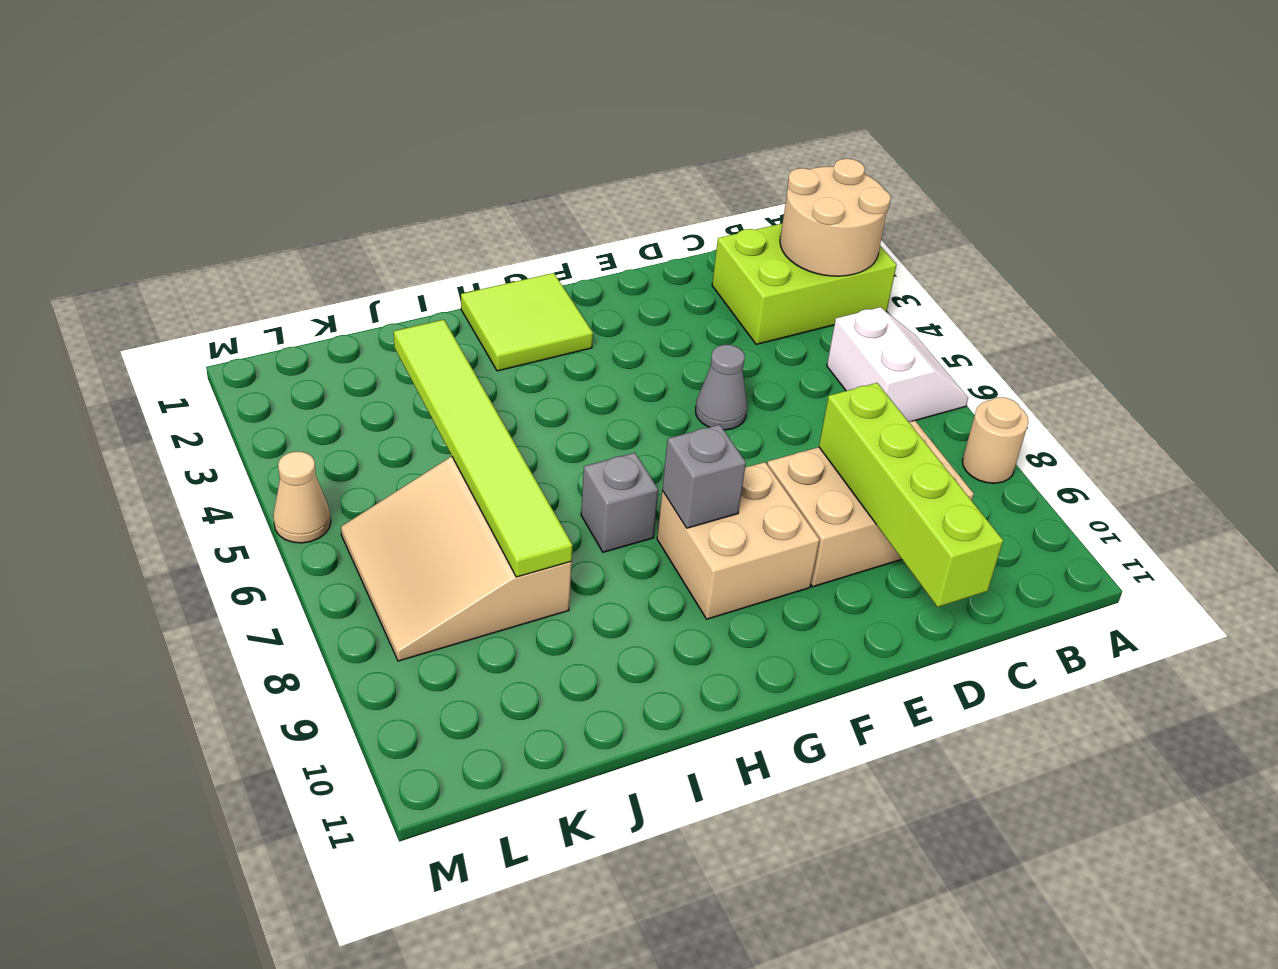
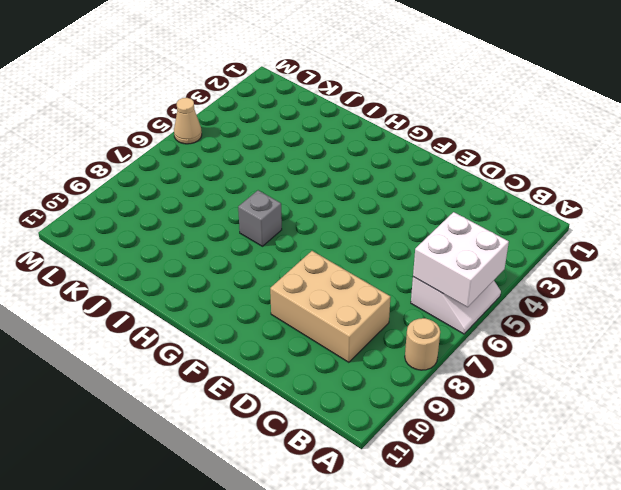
white brick A5:B6 level 2 -> none
none -> lime brick A2:C3 level 1
none -> grey cone E5 level 1
none -> tan brick F8:G9 level 1

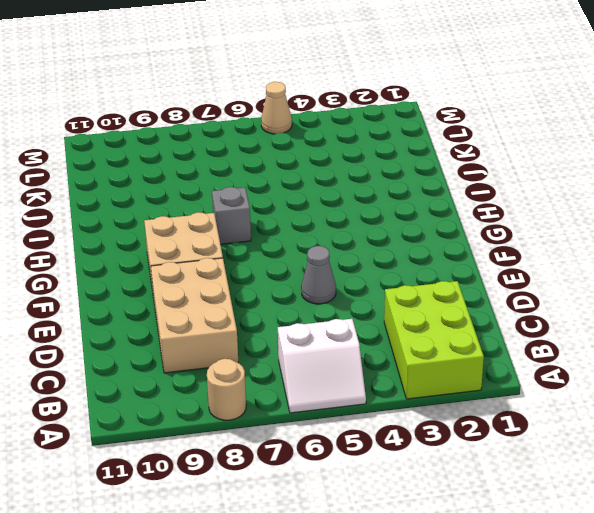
none -> lime tile G1:H2 level 1
none -> tan slope J6:L8 level 1 top J
none -> tan round brick A2:B3 level 2

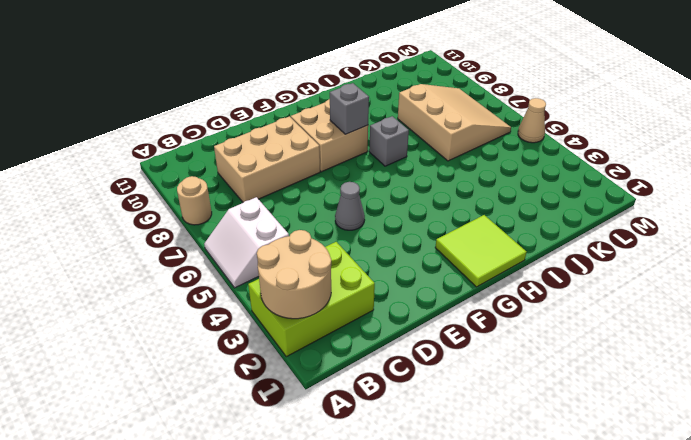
none -> lime brick D8:D11 level 2
none -> lime tile J3:J8 level 2

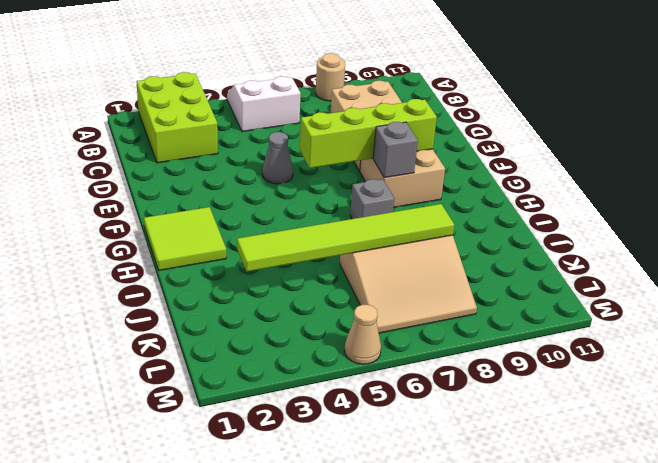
lime brick F6:F9 level 2 -> lime brick D8:D11 level 2
none -> tan round brick A2:B3 level 2

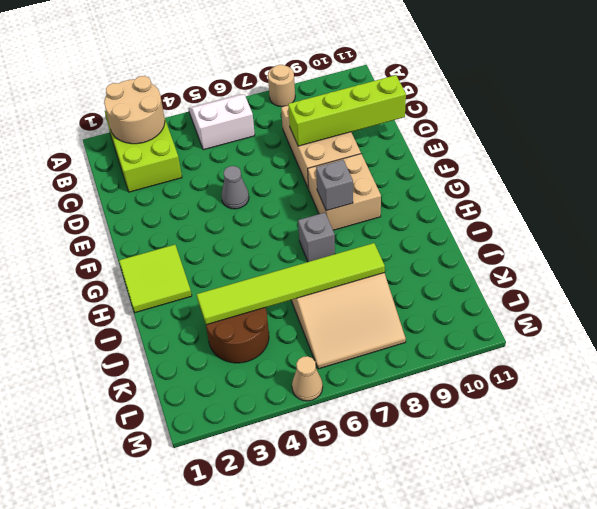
brown round brick J3:K4 level 1 -> none

